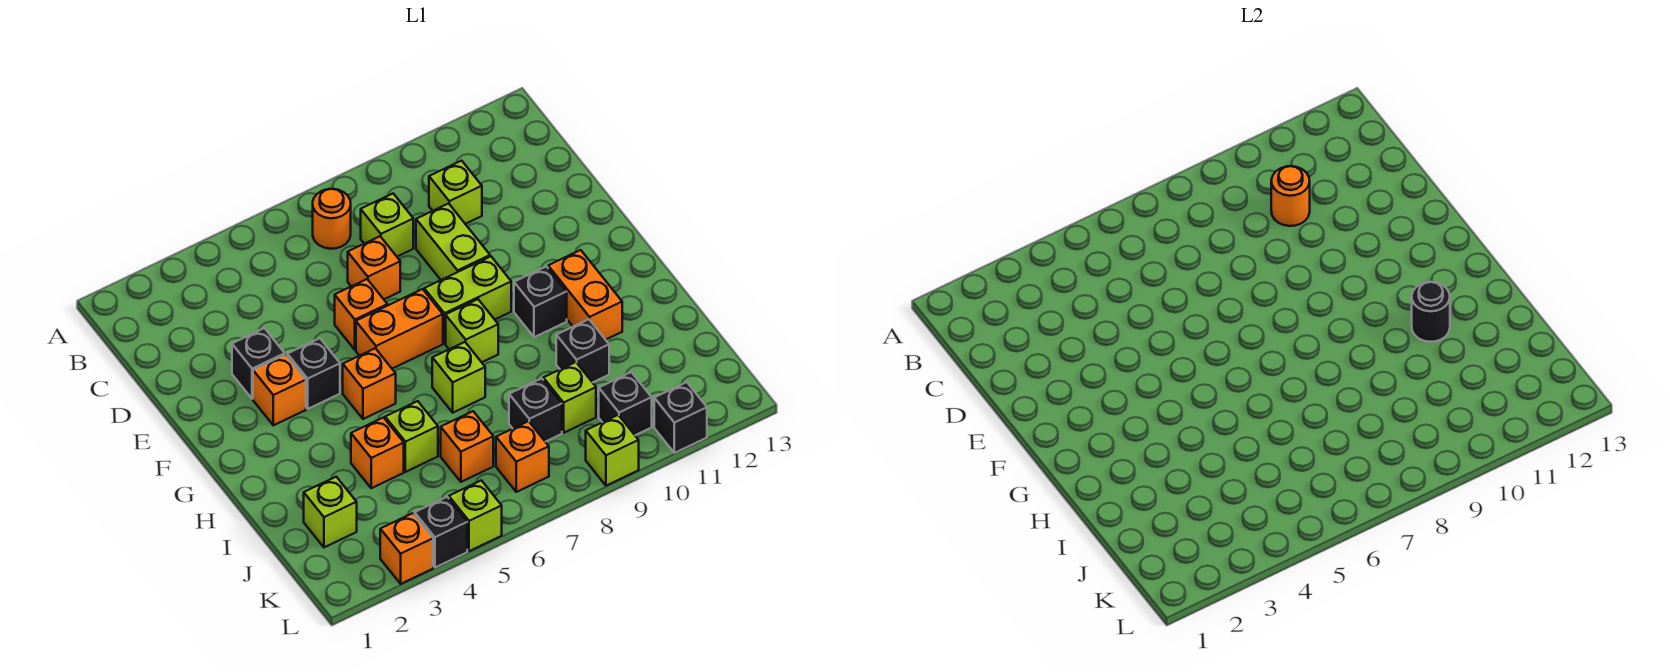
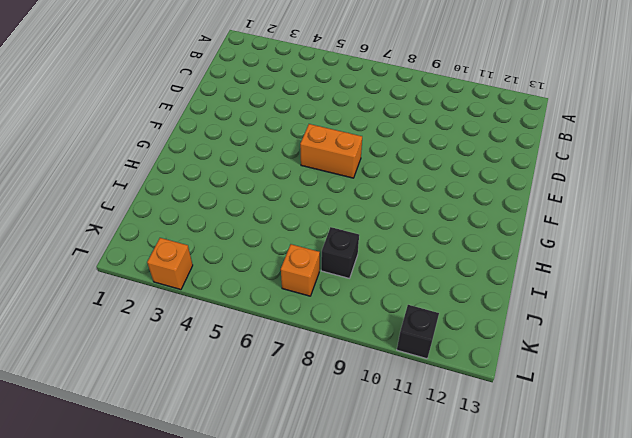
none -> orange round brick B7 level 1
none -> lime brick C8 level 1
none -> lime brick C10 level 1
none -> orange brick D7 level 1

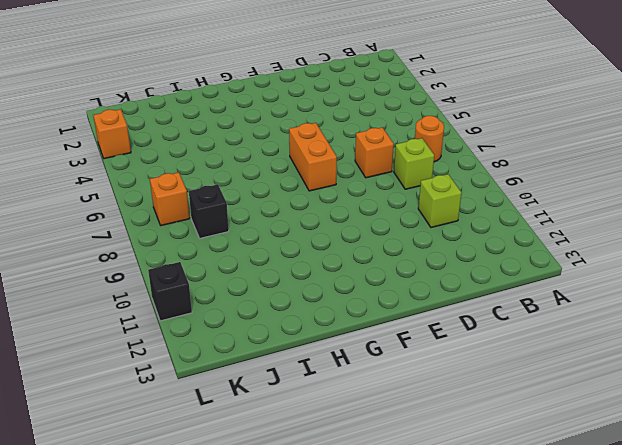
none -> lime brick D9:E9 level 1
none -> black brick E3 level 1
none -> orange brick E6 level 1
none -> orange brick F3 level 1

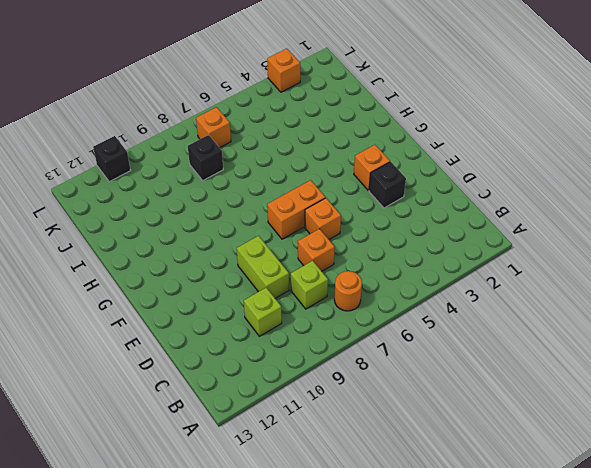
none -> black brick F4 level 1
none -> lime brick F8:F9 level 1
none -> orange brick G5 level 1
none -> lime brick G8 level 1

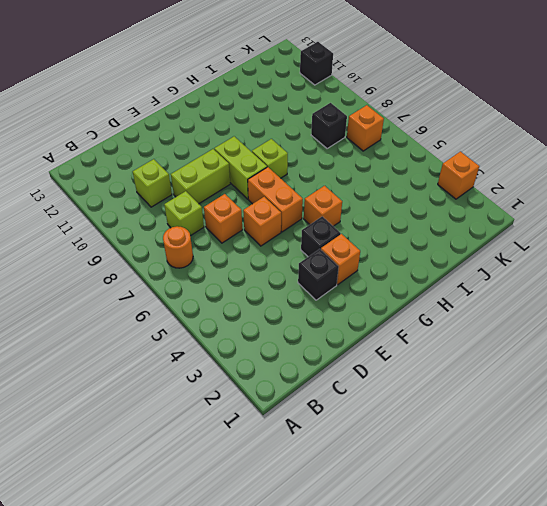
none -> black brick G10 level 1
none -> orange brick G11:H11 level 1
none -> lime brick H7 level 1
none -> orange brick I4 level 1

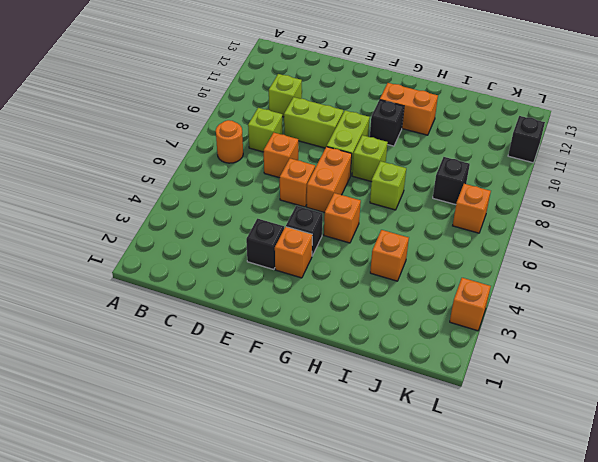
none -> lime brick I5 level 1
none -> black brick I10 level 1
none -> lime brick J2 level 1
none -> orange brick J6 level 1

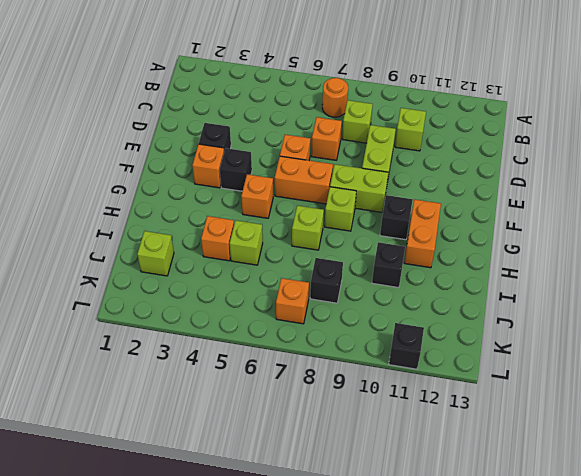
none -> orange brick J6 level 1
none -> lime brick J9 level 1
none -> black brick K10 level 1
none -> orange brick L3 level 1

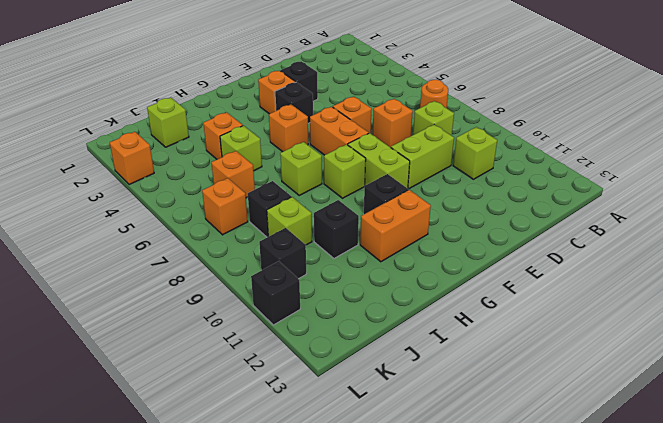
none -> black brick L4 level 1
none -> lime brick L5 level 1
none -> lime brick L9 level 1
none -> orange round brick C10 level 2

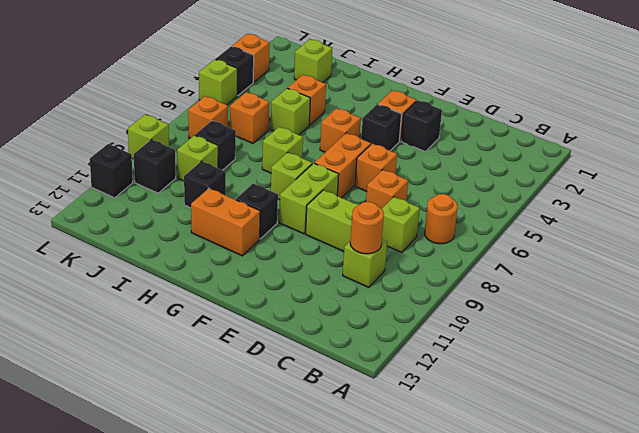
none -> black round brick H11 level 2

